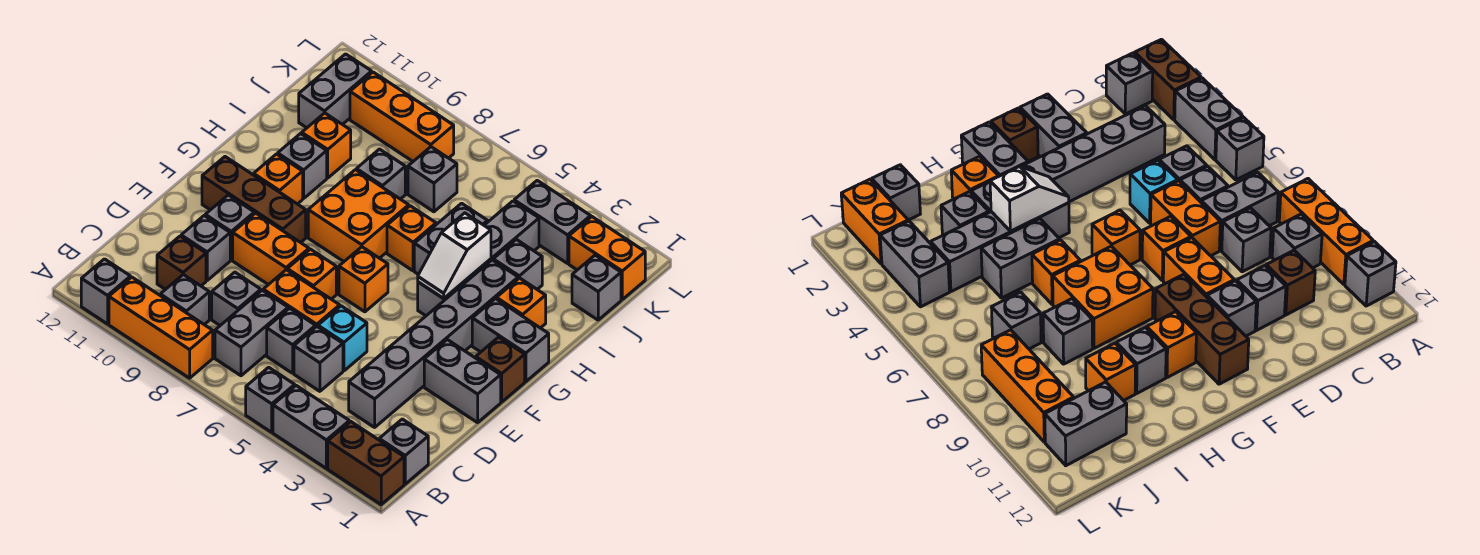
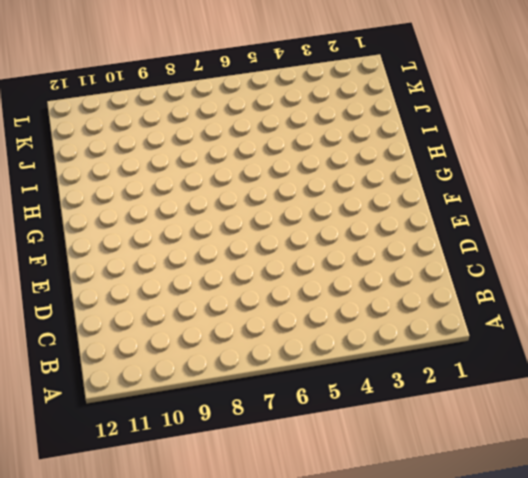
none -> brown brick A1:A2 level 1
none -> grey brick A3:A4 level 1
none -> grey brick A5 level 1
none -> orange brick A8:A10 level 1

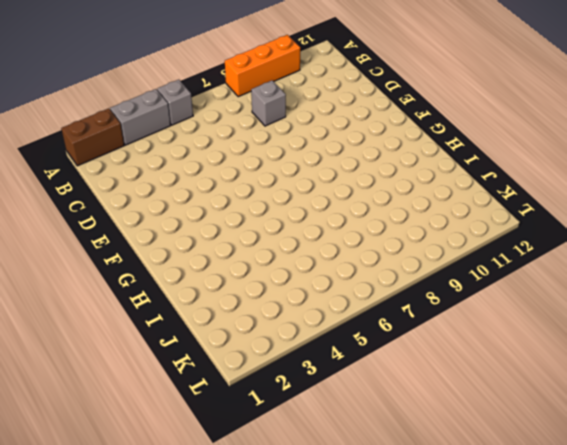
none -> grey brick A11 level 1
none -> grey brick B1 level 1
none -> grey brick B7:C7 level 1
none -> grey brick B9 level 1

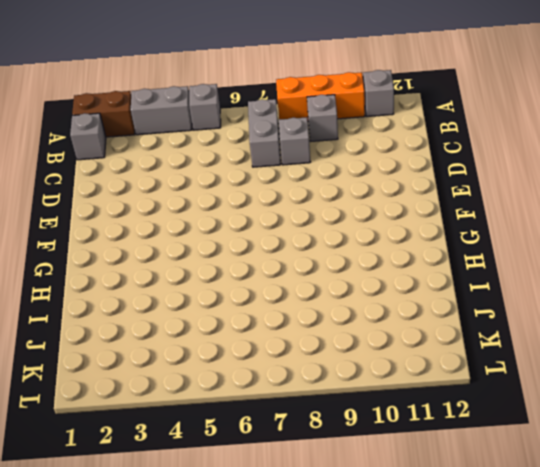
none -> grey brick C3:H3 level 1
none -> grey brick C5 level 1
none -> grey brick C6 level 1
none -> brown brick C10 level 1

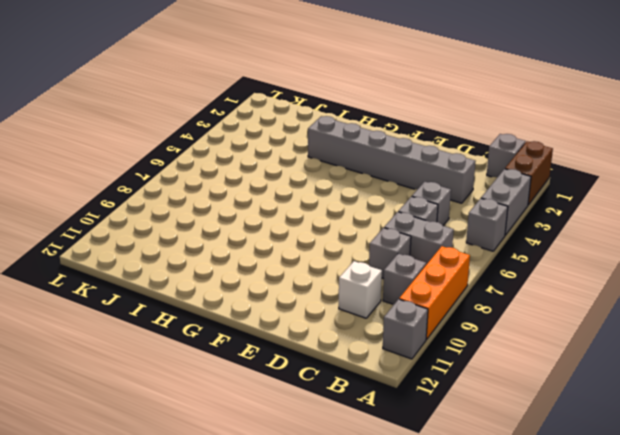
white brick C10 level 1 -> brown brick C10 level 1
none -> cyan brick D5 level 1
none -> orange brick D6:D7 level 1
none -> grey brick D10 level 1
none -> grey brick E1:E2 level 1

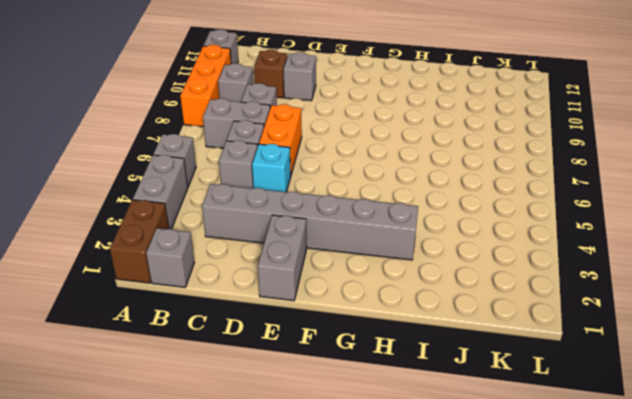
none -> orange brick E7 level 1
none -> orange brick E8:E9 level 1
none -> grey brick E10 level 1
none -> brown brick F1 level 1

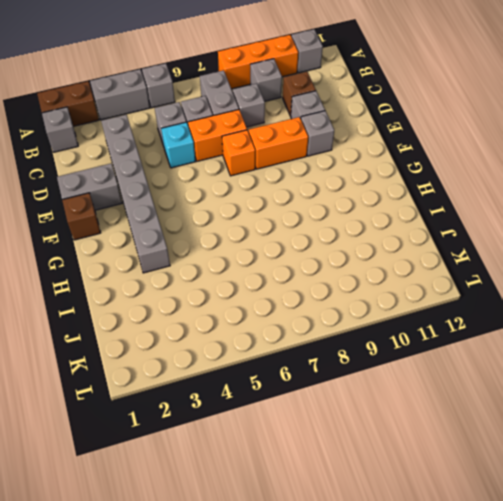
none -> orange brick F6 level 1
none -> brown brick F9:F11 level 1
none -> grey brick G1:G2 level 1
none -> grey brick G4:J4 level 1

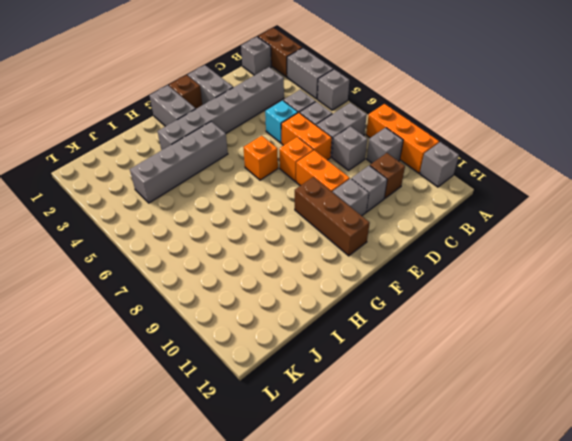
none -> orange brick G7:H8 level 1
none -> orange brick G10 level 1
none -> orange brick H2 level 1
none -> grey brick H5:I5 level 1

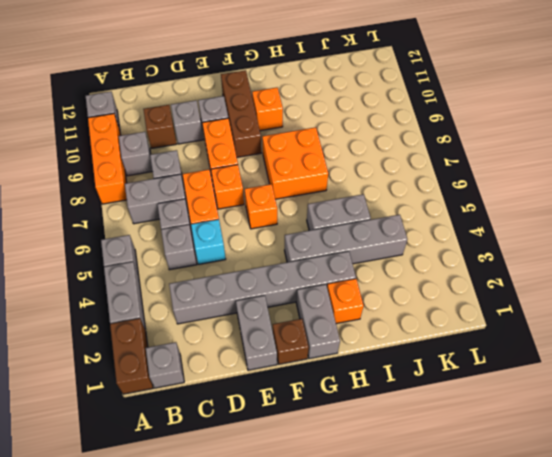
none -> orange brick H6 level 1
none -> grey brick H10 level 1
none -> grey brick I3 level 1
none -> grey brick I8 level 1

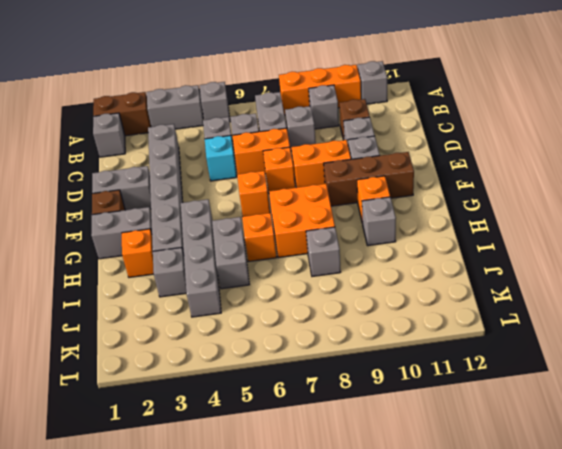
none -> orange brick I10 level 1
none -> grey brick J1 level 1
none -> grey brick J7 level 1
none -> grey brick J11:K11 level 1

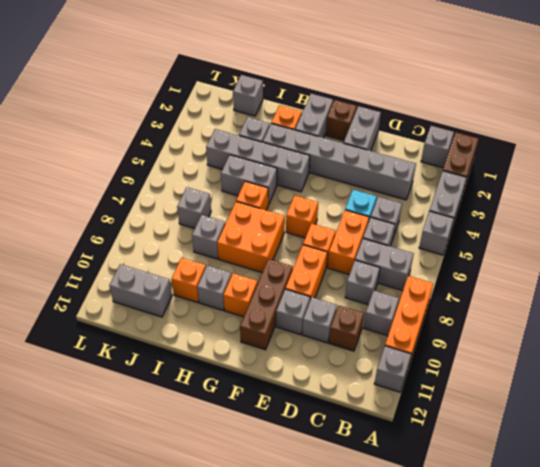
none -> orange brick K1:K2 level 1
none -> grey brick K3:K4 level 1
none -> orange brick K8:K10 level 1
none -> white slope G4:H4 level 2 top H

